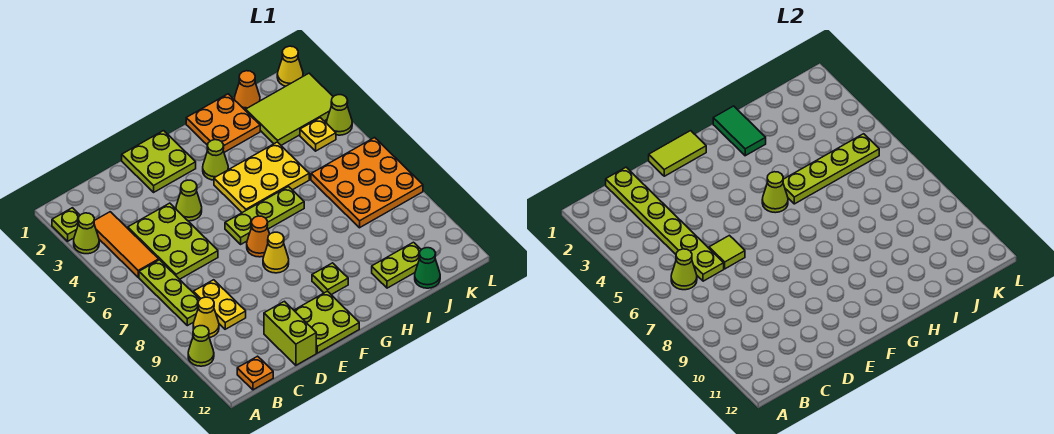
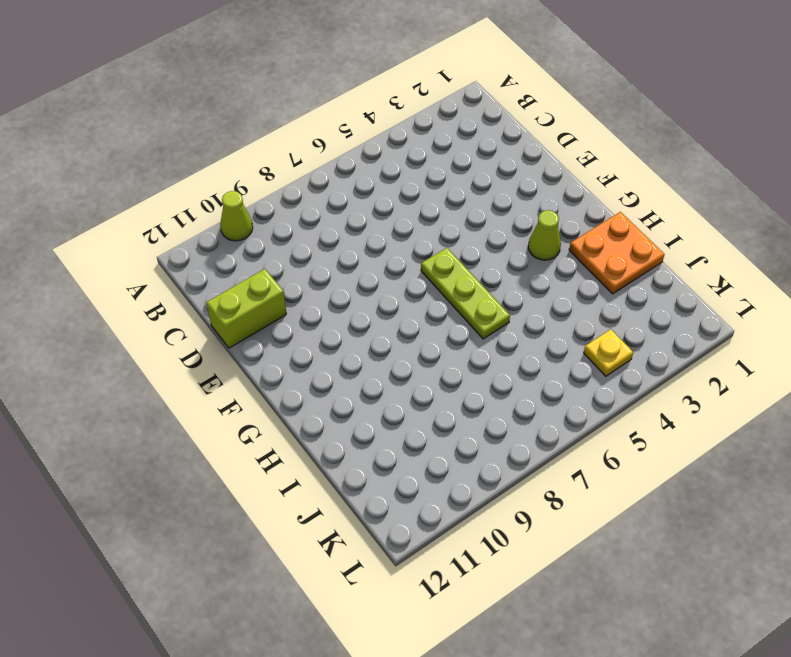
none -> lime plate A2 level 1
none -> lime cone A3 level 1
none -> orange tile B3:B5 level 1
none -> lime plate B6:B8 level 1

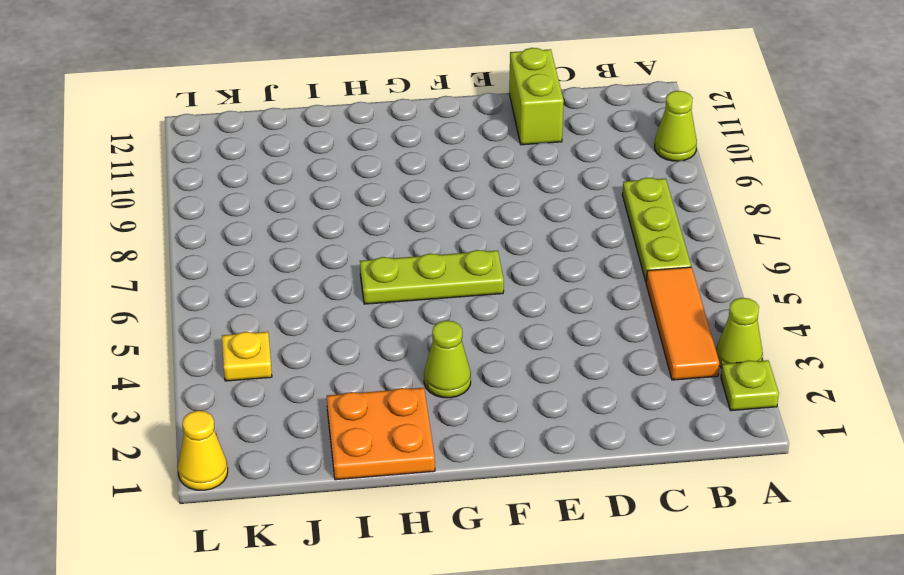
none -> yellow cone B9 level 1
none -> orange plate B12 level 1
none -> lime plate C4:D6 level 1
none -> yellow plate C8:C9 level 1

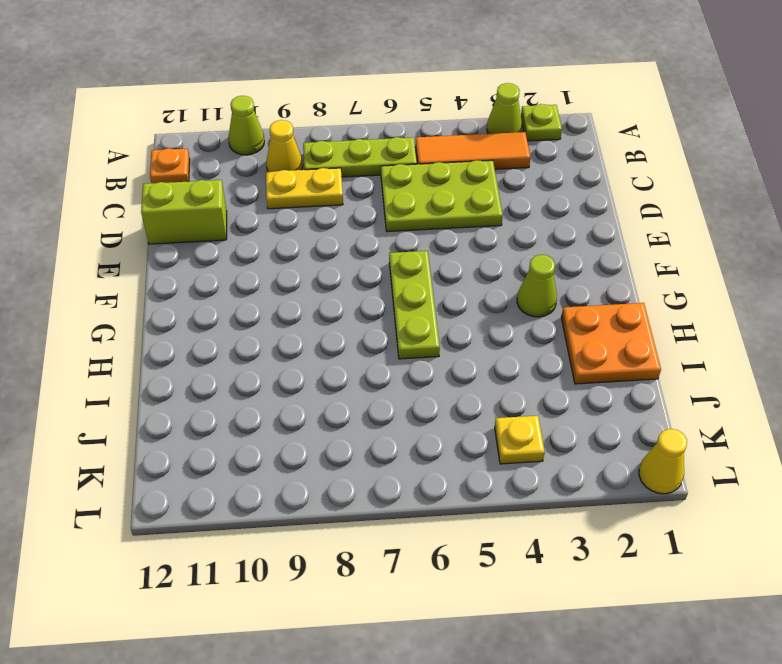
none -> lime plate E1:F2 level 1
none -> lime cone E4 level 1
none -> lime plate E11:F12 level 1
none -> orange cone F7 level 1

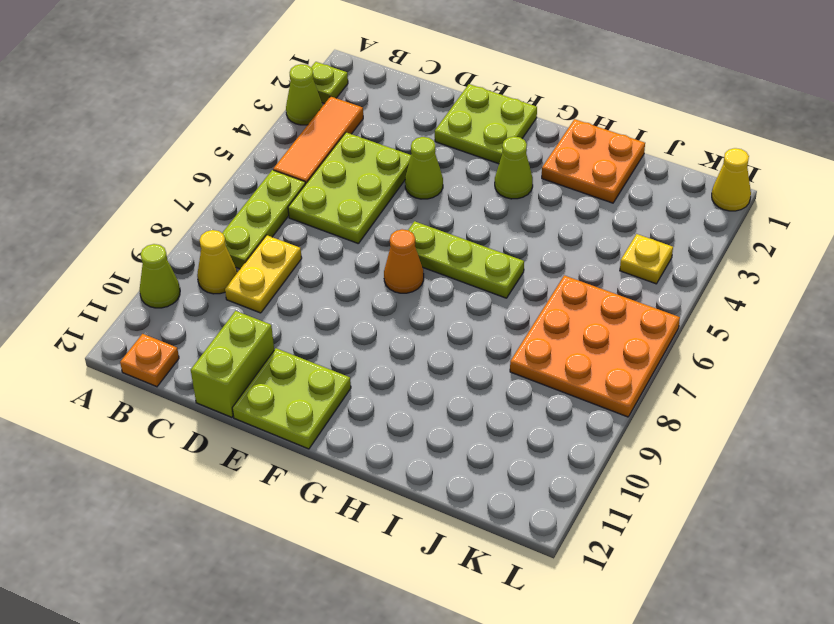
none -> yellow cone F8 level 1
none -> yellow plate G4:I5 level 1
none -> lime plate G10 level 1
none -> lime plate I11:J11 level 1

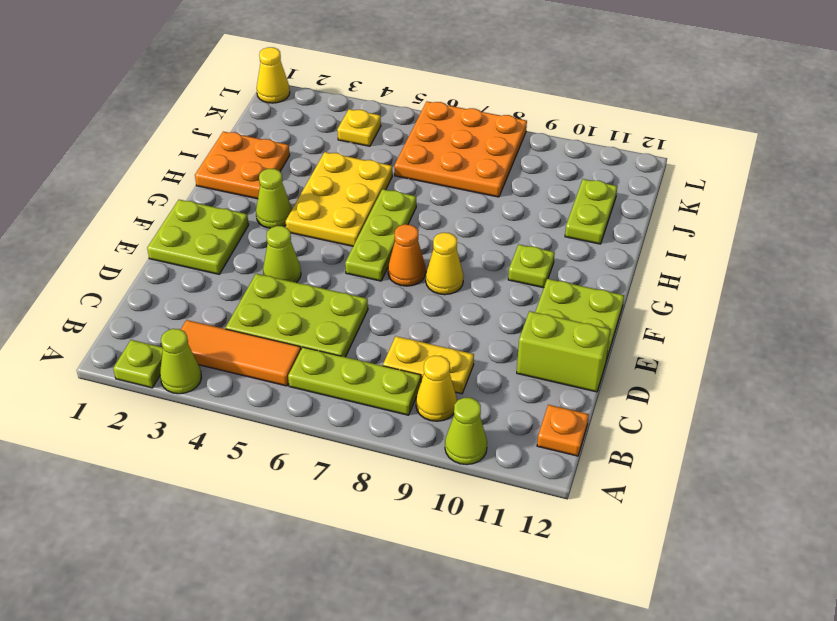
none -> orange cone J1 level 1
none -> lime tile J2:L3 level 1
none -> green cone J12 level 1
none -> lime cone L4 level 1

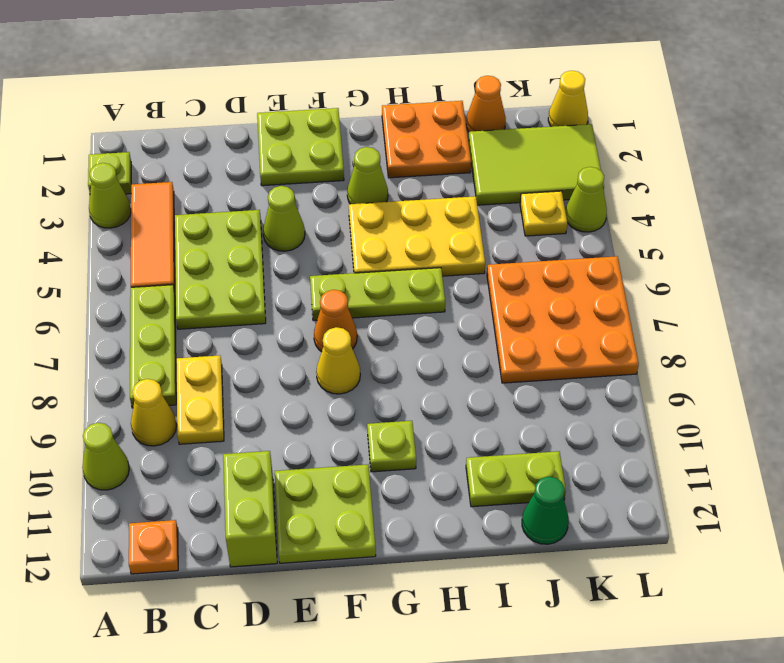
none -> lime cone B6 level 2
none -> lime plate C1:C6 level 2
none -> lime tile D6 level 2
none -> lime tile E1:F1 level 2

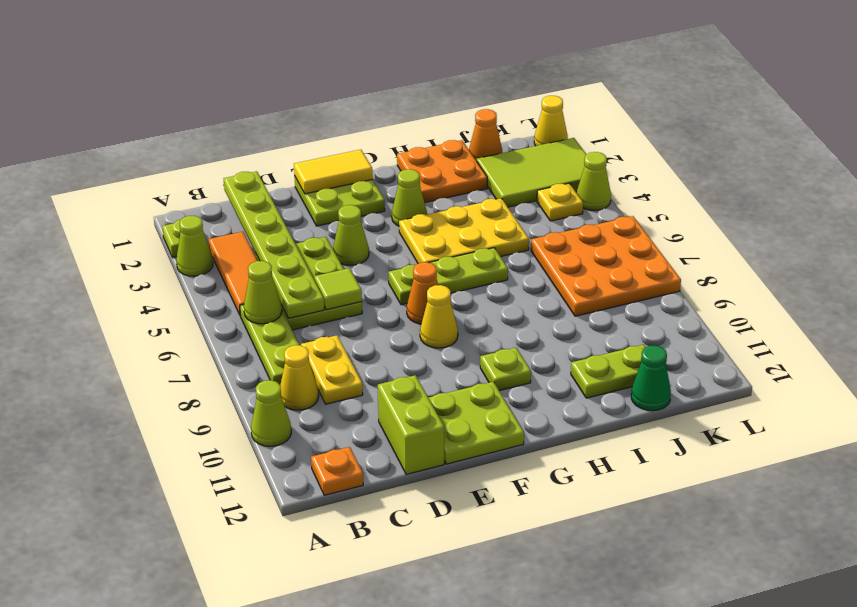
yellow tile E1:F1 level 2 -> lime tile E1:F1 level 2
none -> lime cone G5 level 2
none -> green tile H1:H2 level 2
none -> lime plate H5:K5 level 2

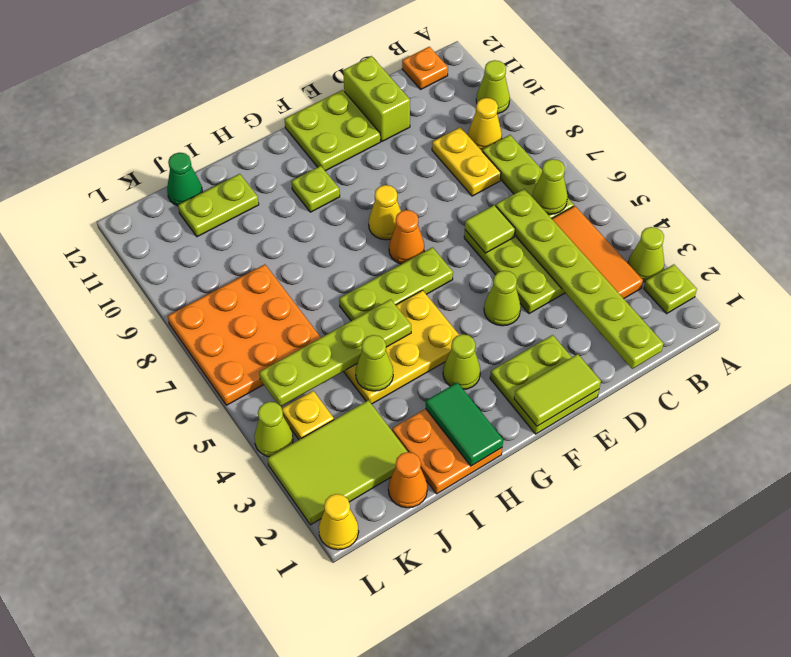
lime cone I4 level 2 -> lime cone G5 level 2

